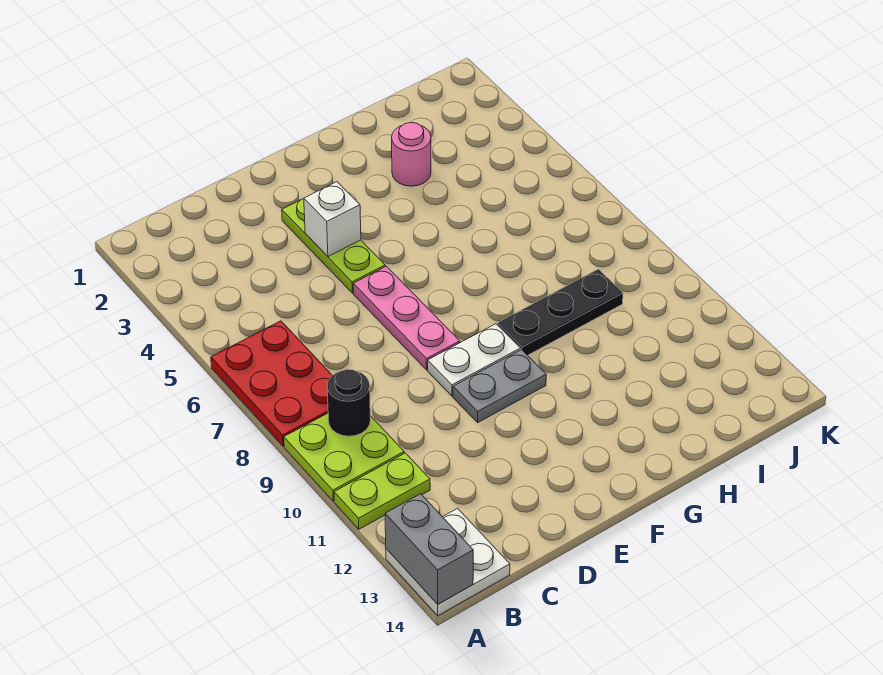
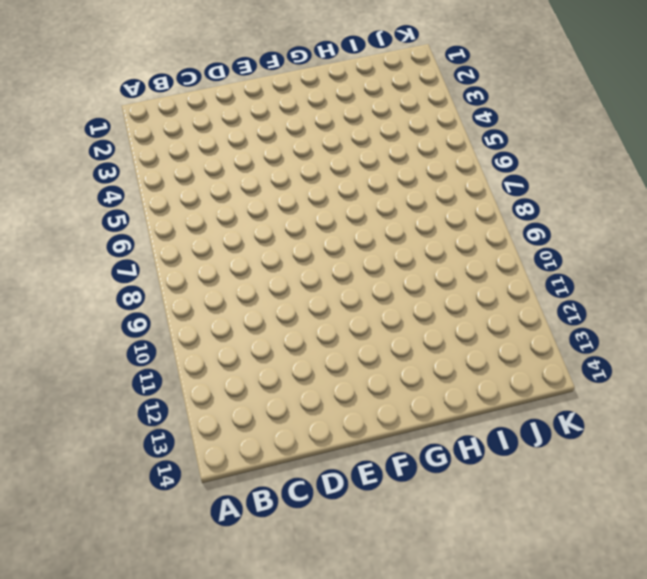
none -> red plate A6:B8 level 1
none -> lime plate A9:B10 level 1
none -> lime plate A11:B11 level 1

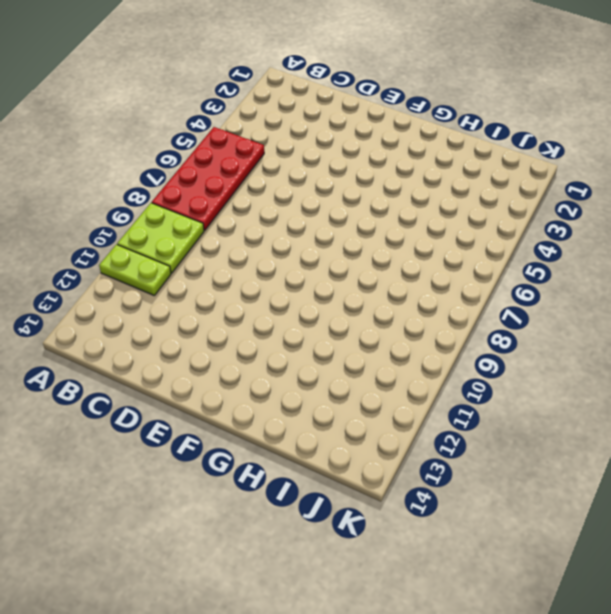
red plate A5:B8 level 1 -> red plate A6:B8 level 1
none -> white plate A13:B14 level 1
none -> lime plate E3:E5 level 1
none -> pink plate E6:E8 level 1

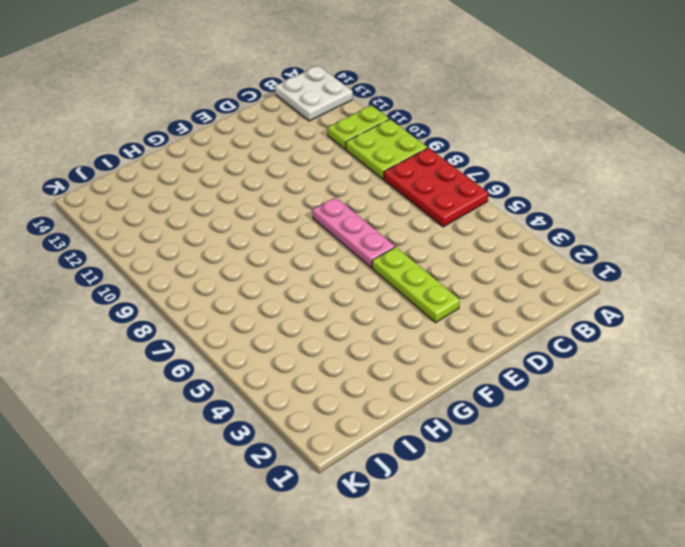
none -> white plate E9:F9 level 1
none -> grey plate E10:F10 level 1
none -> black plate G9:I9 level 1

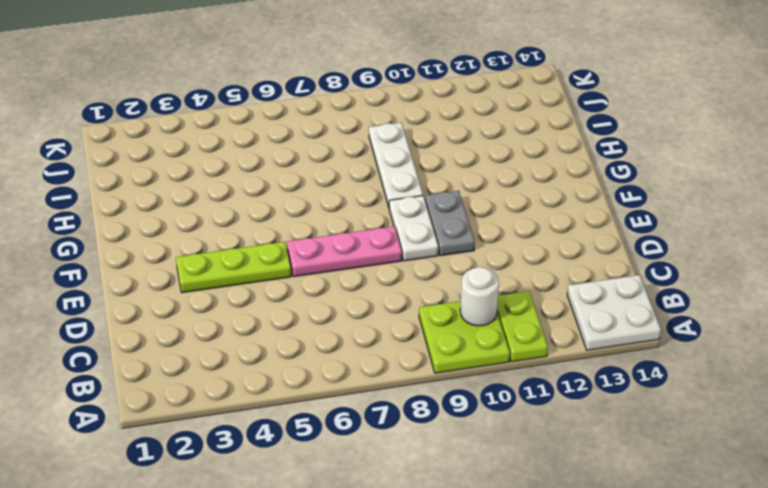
white round brick B10 level 2 -> none
white plate G9:I9 level 1 -> black plate G9:I9 level 1
none -> red plate A6:B8 level 1
none -> pink round brick H3 level 1
none -> grey brick A13:A14 level 2

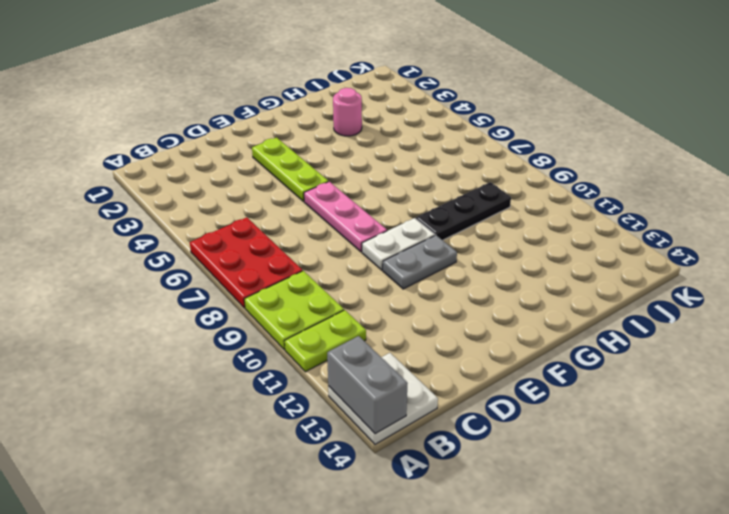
none -> black round brick B9 level 2
none -> white brick E4 level 2

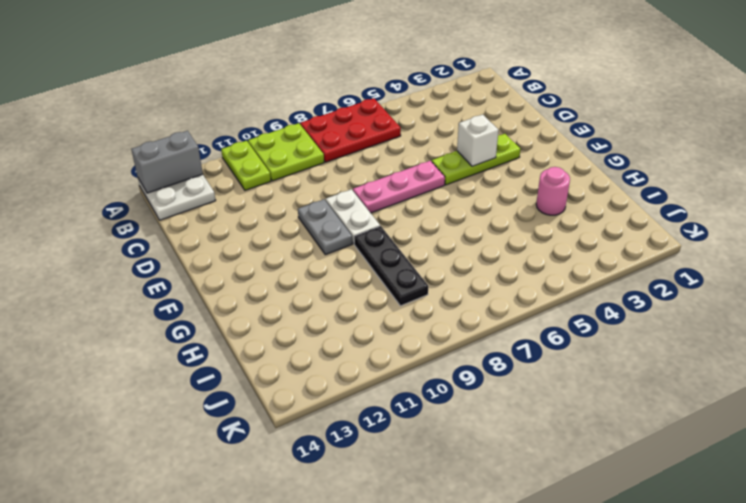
none -> black round brick B9 level 2

